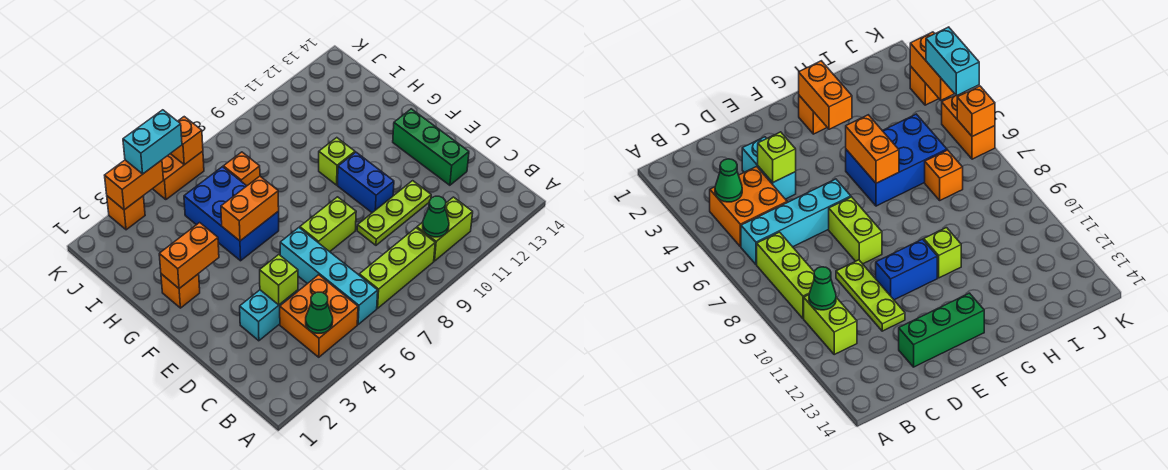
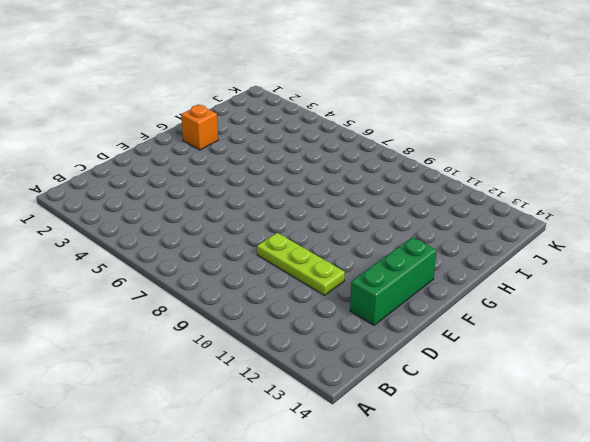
none -> orange brick B4:C5 level 1
none -> cyan brick B6:E6 level 1
none -> lime brick B7:B9 level 1

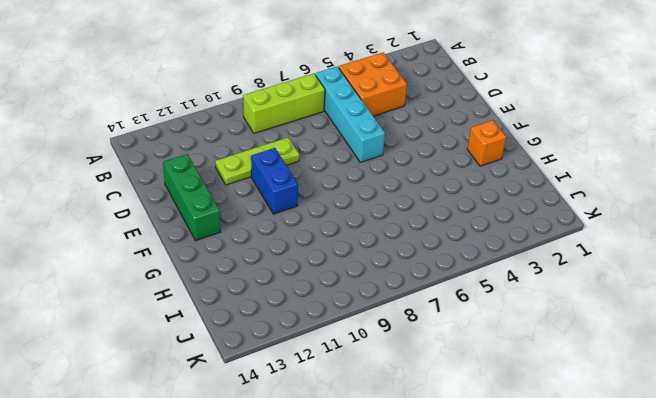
none -> lime brick B10:B11 level 1
none -> cyan brick D3:D4 level 1
none -> lime brick E7:E8 level 1

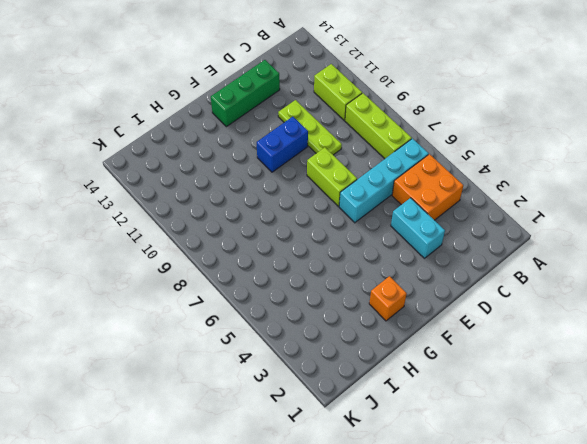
none -> blue brick G5:I6 level 1
none -> lime brick G10 level 1
none -> orange brick I7 level 1

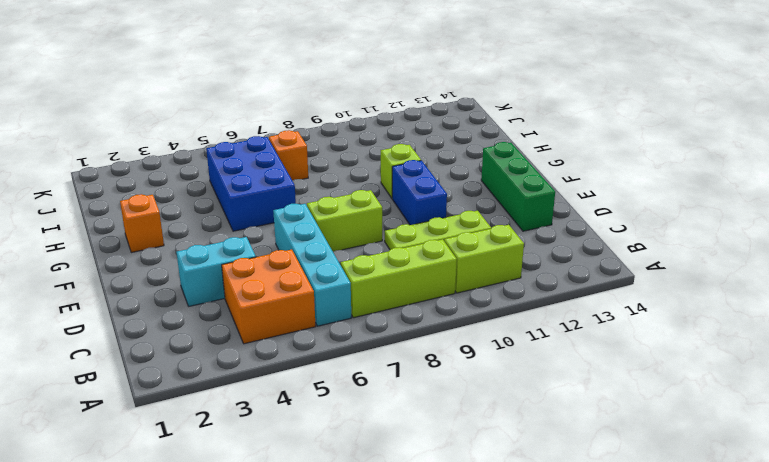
none -> orange brick K3 level 1
none -> orange brick K5:K6 level 1
none -> green cone B4 level 2

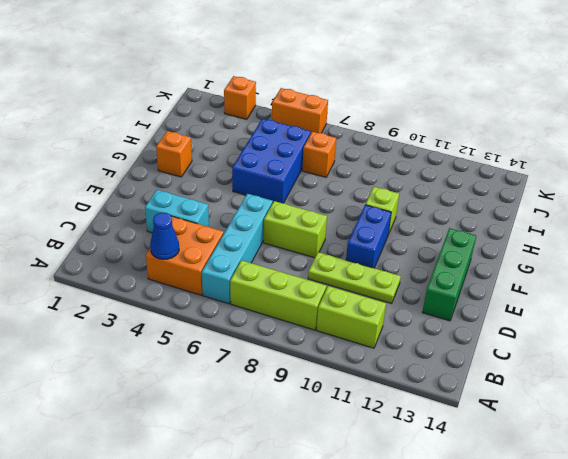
blue cone B4 level 2 -> green cone B4 level 2
none -> green cone B10 level 2
none -> lime brick D4 level 2
none -> orange brick G2:G3 level 2

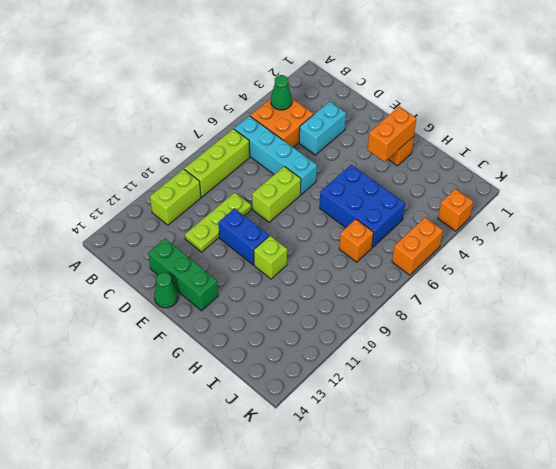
green cone E14 level 1 -> green cone B10 level 2
none -> lime brick D4 level 2
none -> orange brick G5:G6 level 2
none -> orange brick K3:K4 level 2

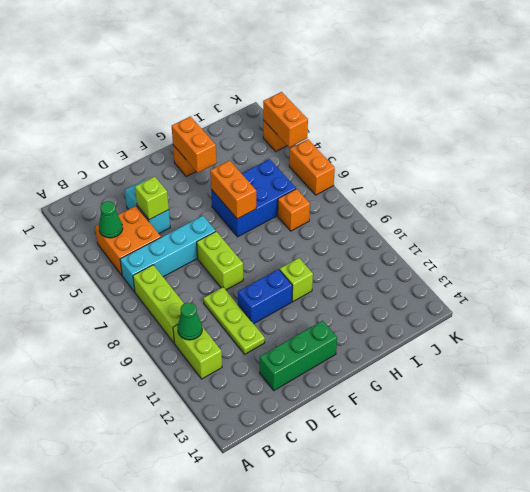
none -> orange brick K6 level 2
none -> cyan brick K4:K5 level 3

